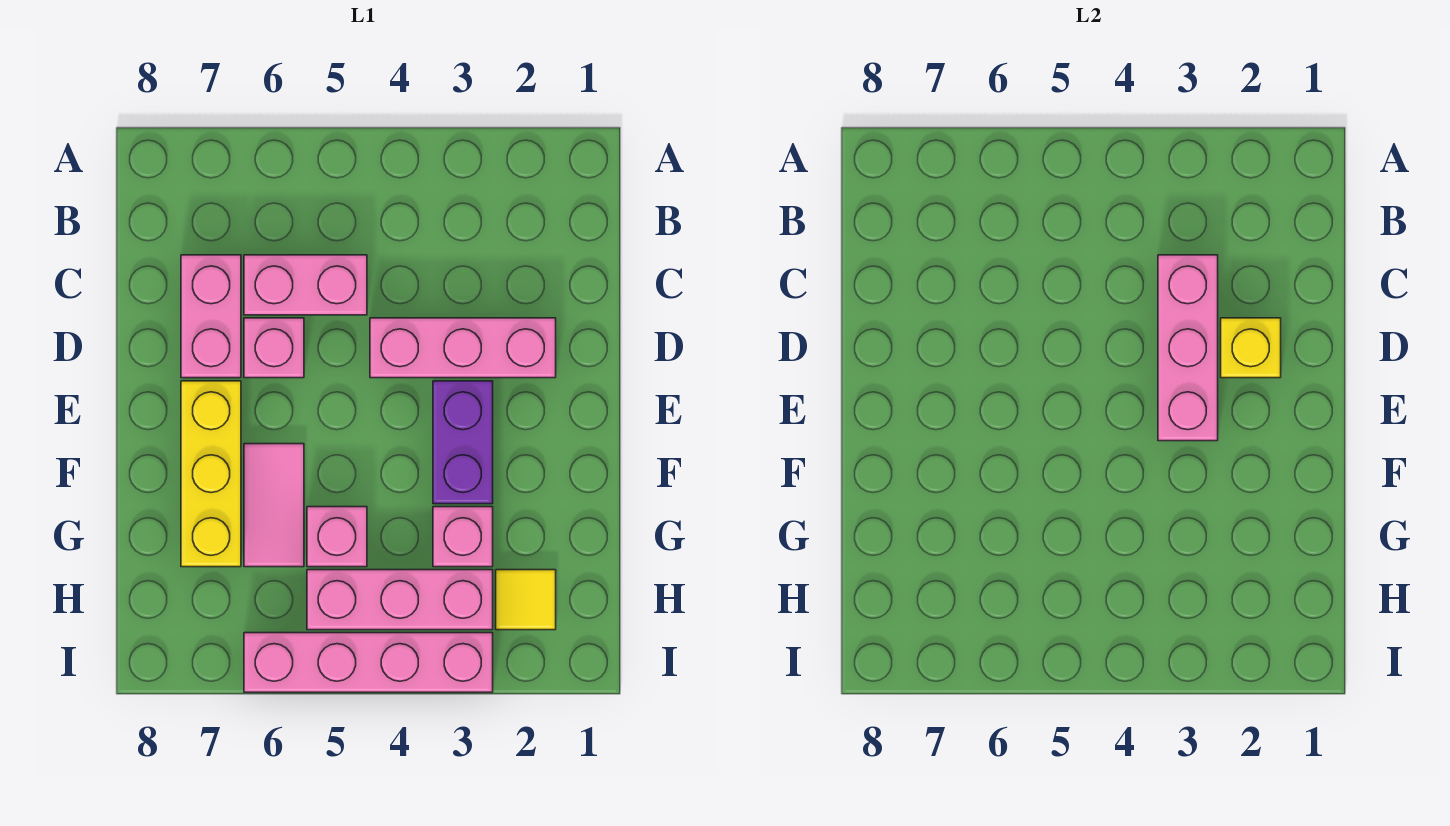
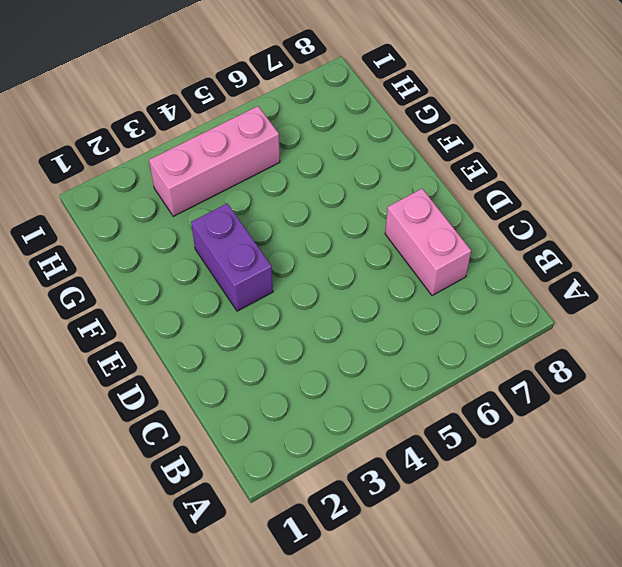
none -> pink brick C5:C6 level 1
none -> pink brick D2:D4 level 1
none -> pink brick D6 level 1

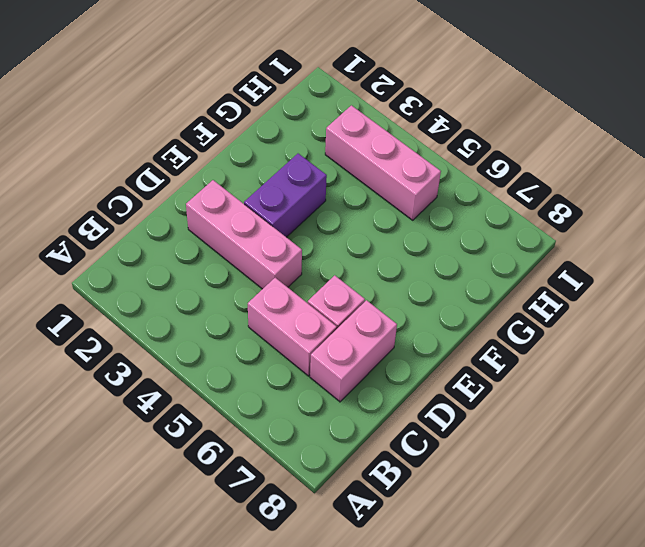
none -> yellow brick E7:G7 level 1
none -> pink tile F6:G6 level 1
none -> pink brick G3 level 1

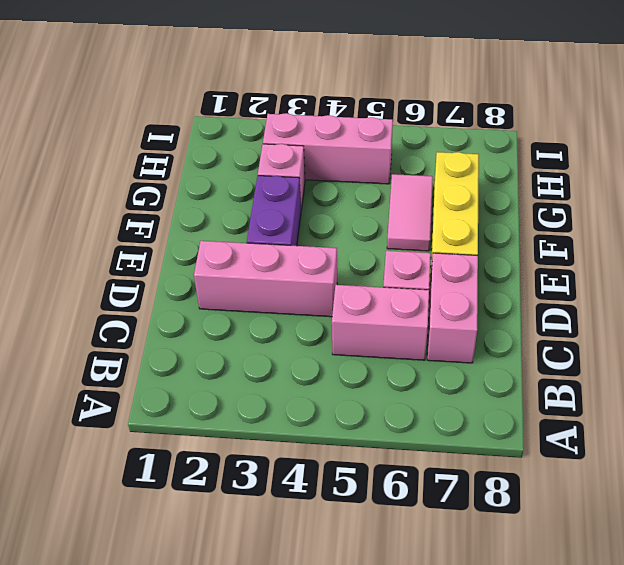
none -> pink brick G5 level 1
none -> yellow tile H2 level 1
none -> pink brick I3:I6 level 1

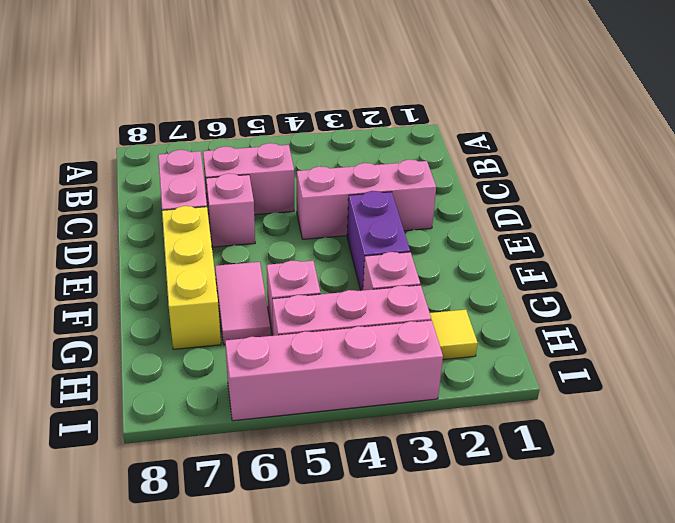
none -> pink brick C3:E3 level 2
none -> yellow brick D2 level 2

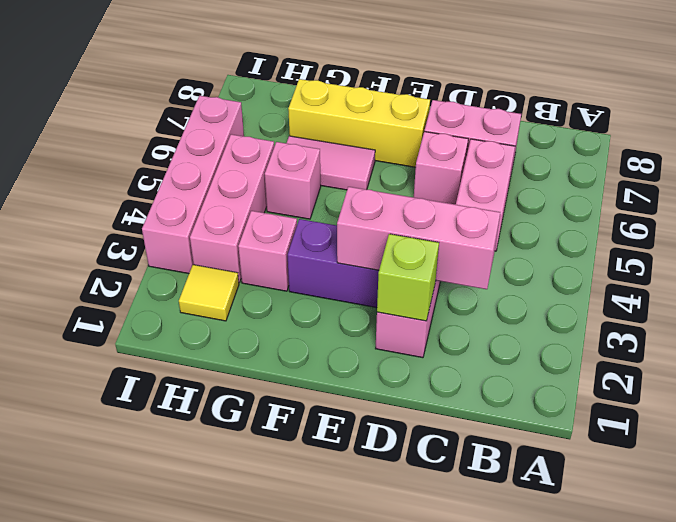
lime brick D2 level 2 -> yellow brick D2 level 2

